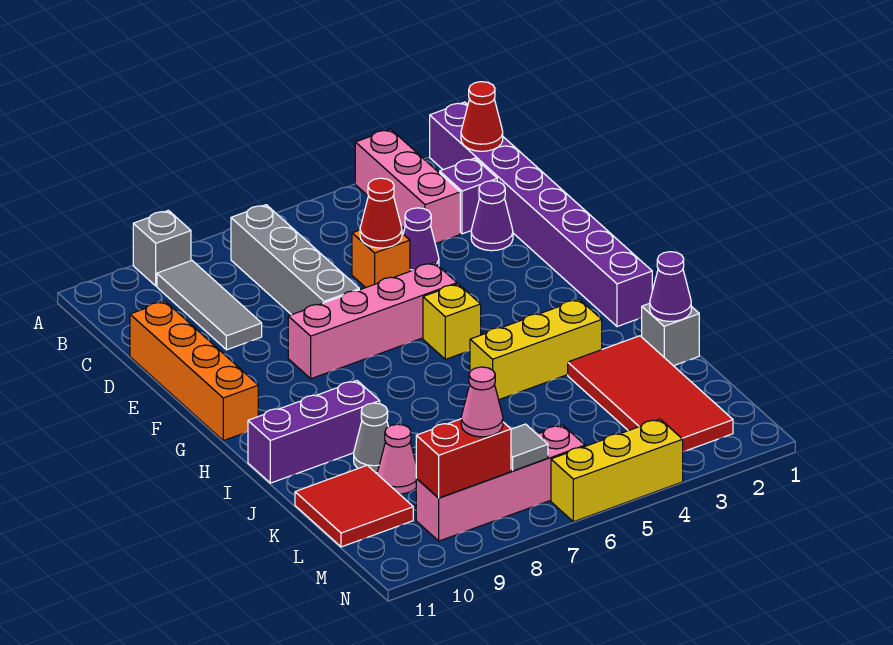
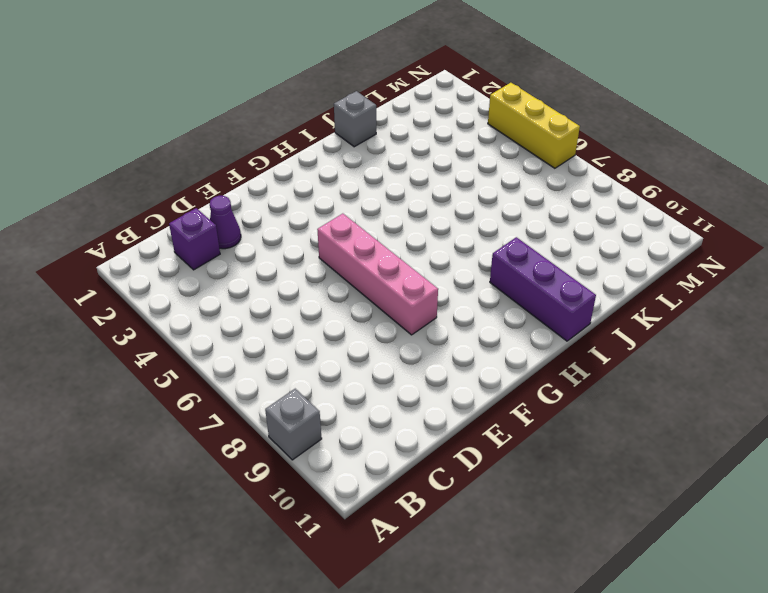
none -> purple brick A1:H1 level 1
none -> pink brick A3:C3 level 1
none -> grey brick B7:E7 level 1

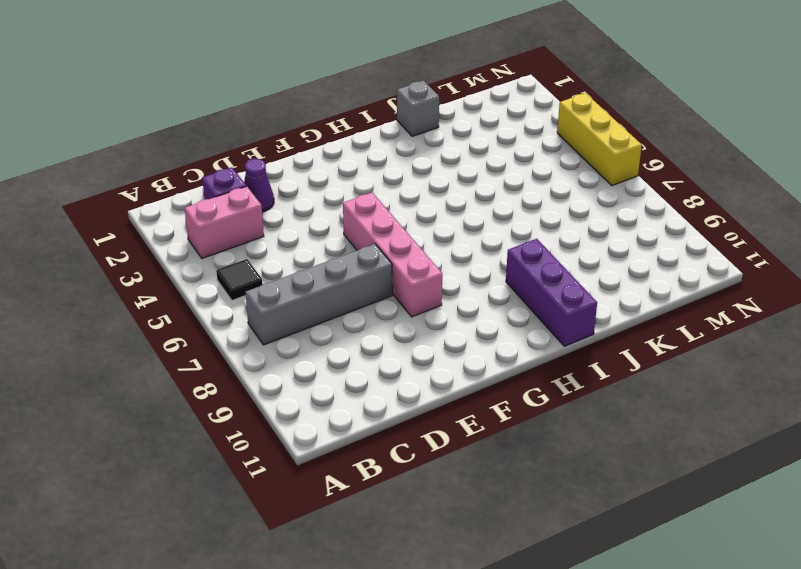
pink brick B3:C3 level 1 -> pink brick A3:C3 level 1
black tile B5 level 1 -> none
none -> purple brick A1:H1 level 1
none -> grey brick A9 level 1
none -> grey tile B9:D9 level 1

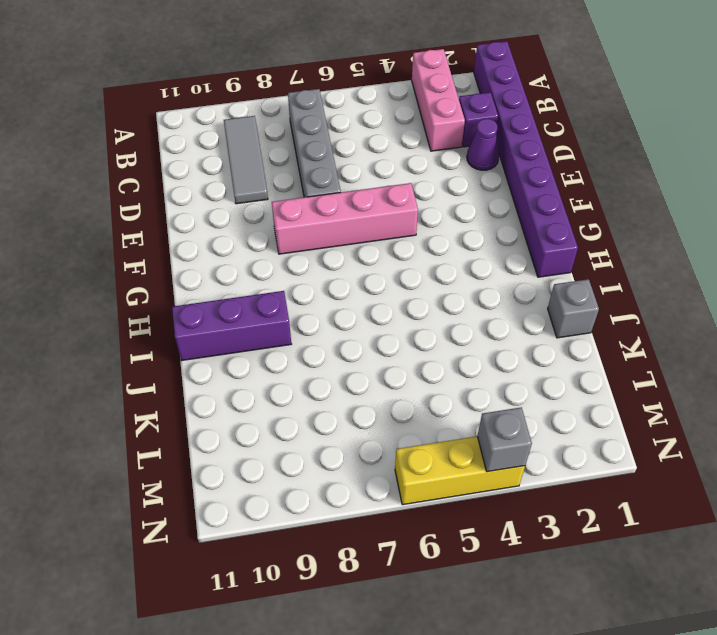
grey brick N4 level 2 -> grey brick A9 level 1
none -> purple cone D4 level 1
none -> orange brick D5 level 1
none -> orange brick D11:G11 level 1

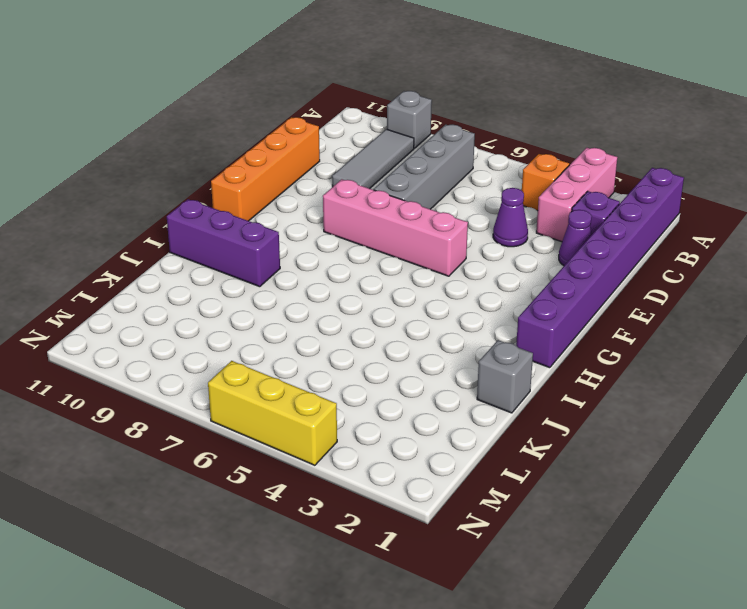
orange brick B4 level 1 -> orange brick D5 level 1
none -> yellow brick G5 level 1
none -> yellow brick I3:I5 level 1
none -> red tile J2:M3 level 1

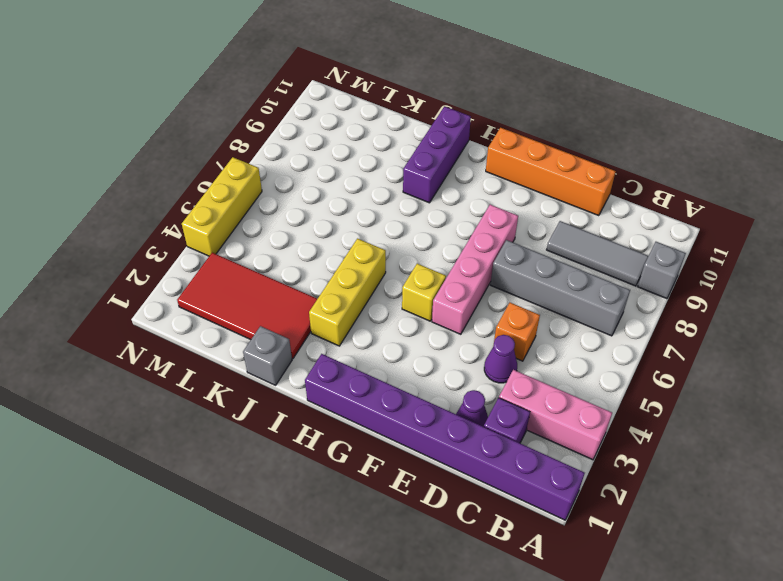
none -> grey cone J9 level 1
none -> pink cone K9 level 1
none -> red tile K10:L11 level 1

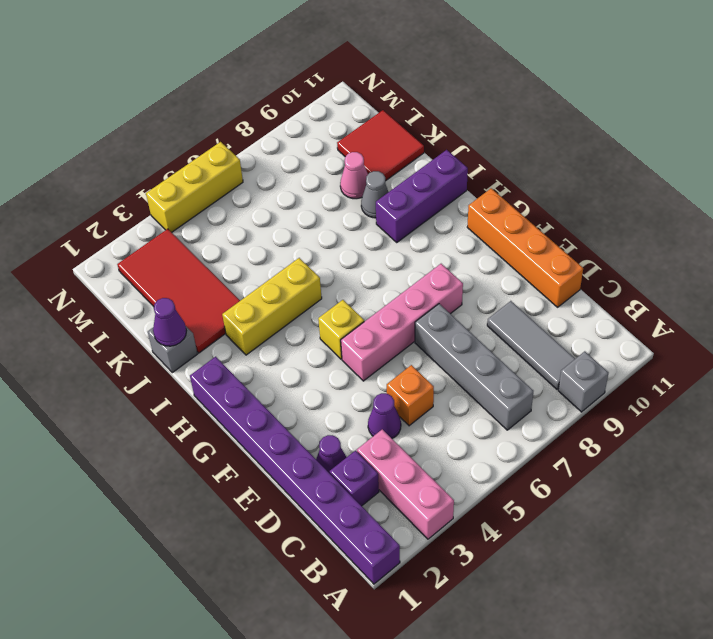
none -> pink brick M6:M9 level 1
none -> red cone B1 level 2
none -> red cone D5 level 2

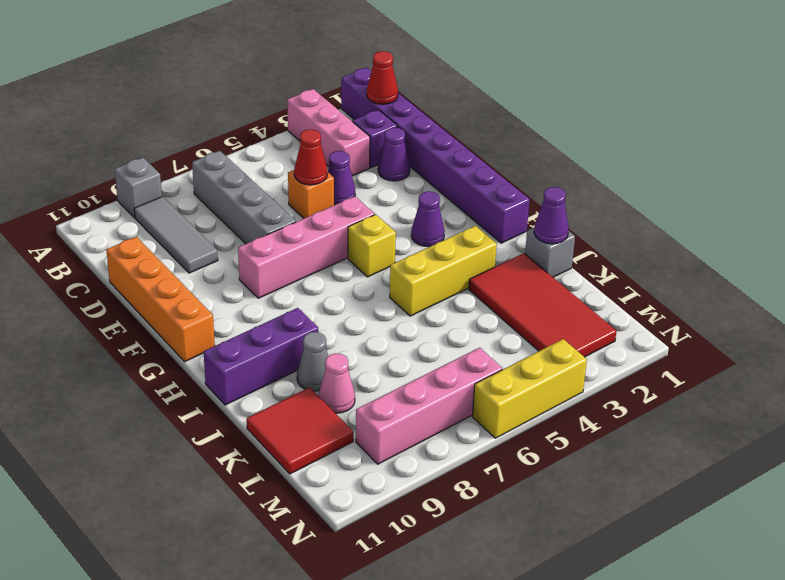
purple cone G3 level 1 -> none
none -> grey tile M7 level 2
none -> red brick M8:M9 level 2
none -> pink cone M8 level 3

